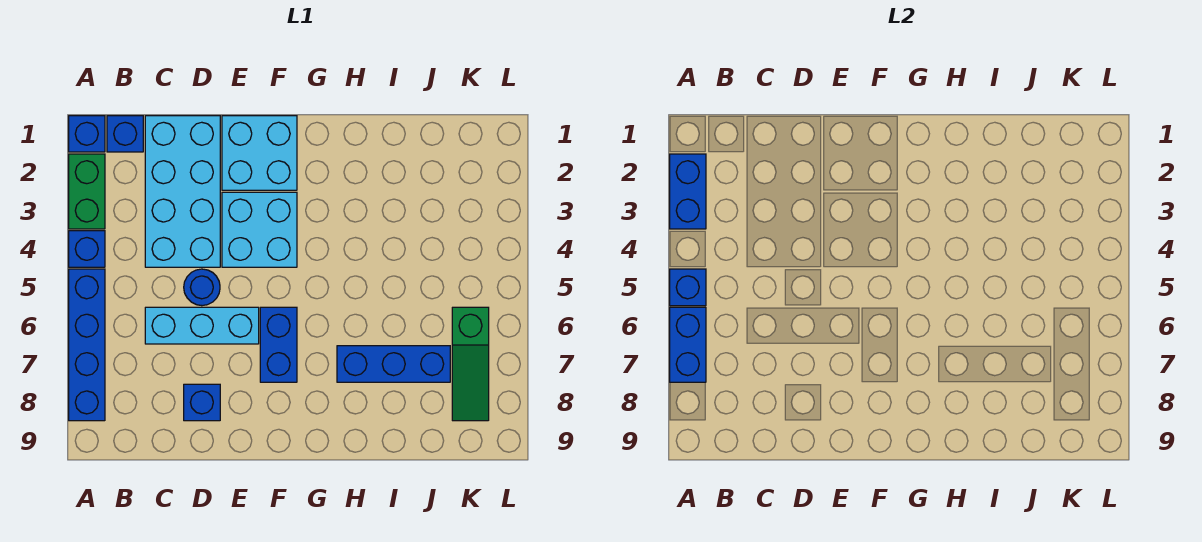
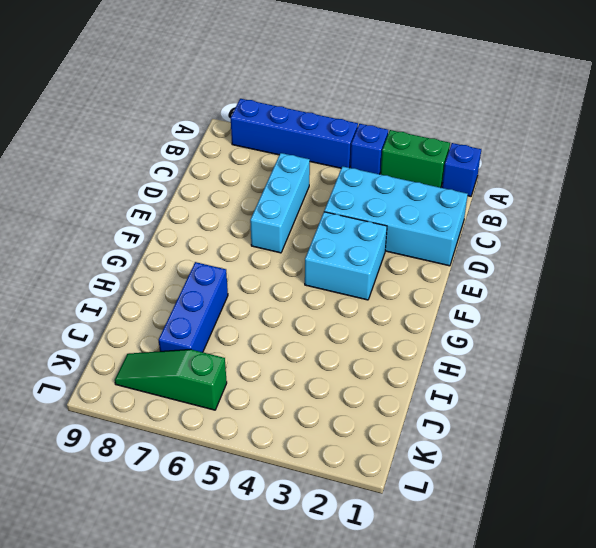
none -> blue brick B1 level 1
none -> blue round brick D5 level 1
none -> blue brick D8 level 1

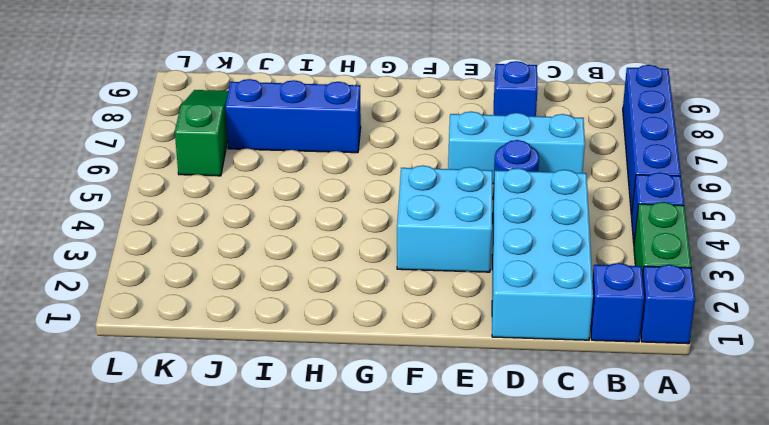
none -> cyan brick E1:F2 level 1
none -> blue brick F6:F7 level 1
none -> blue brick A2:A3 level 2

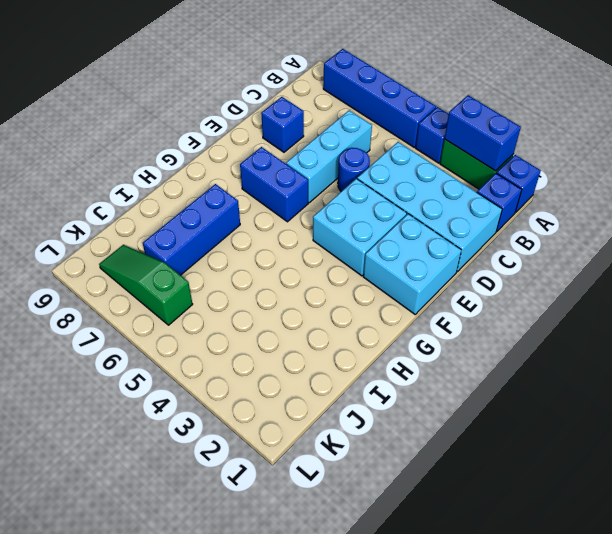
none -> blue brick A5 level 2
none -> blue brick A6:A7 level 2

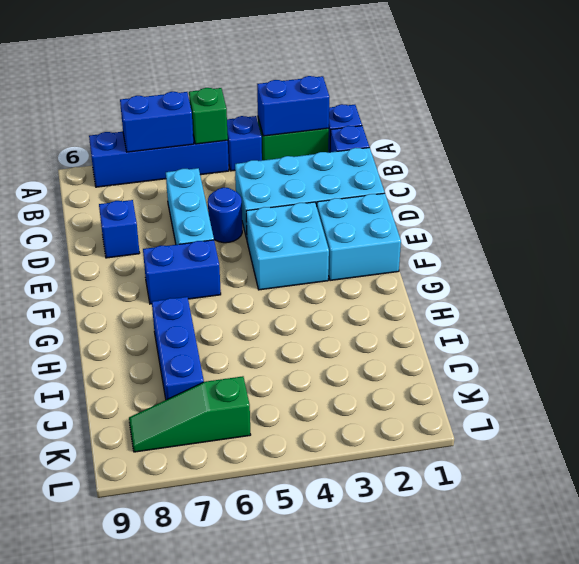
green brick A5 level 2 -> blue brick A5 level 2

